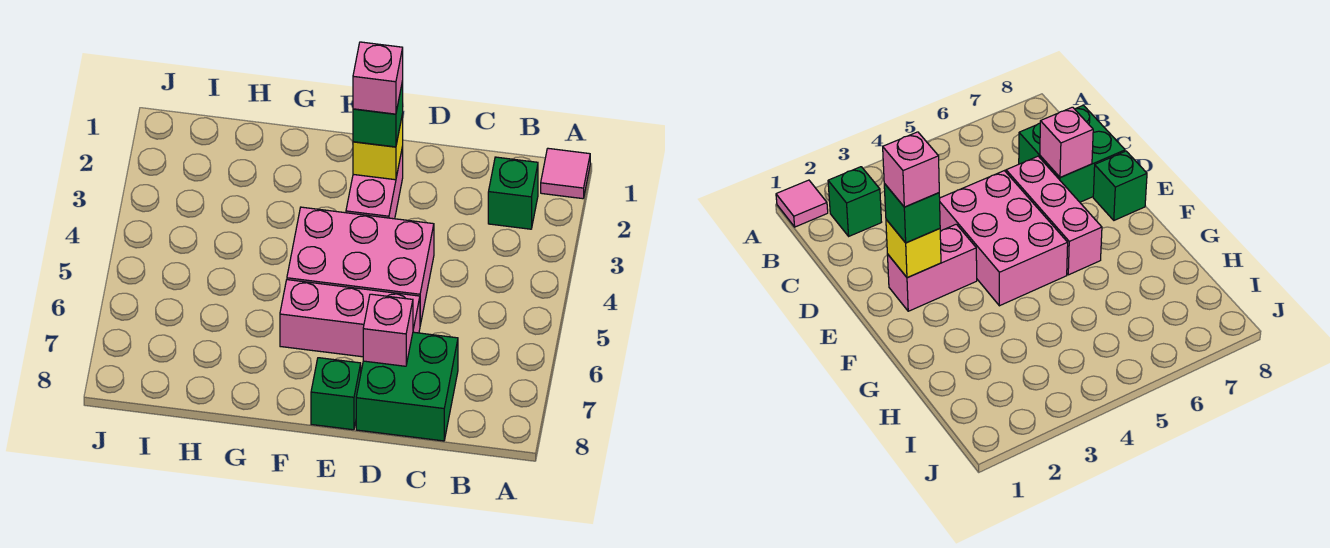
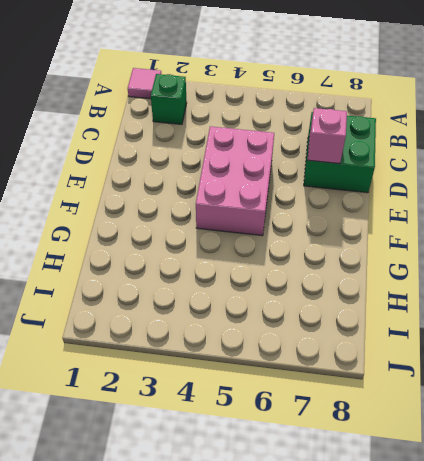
none -> pink brick D6:F6 level 1
none -> pink brick E2:E3 level 1

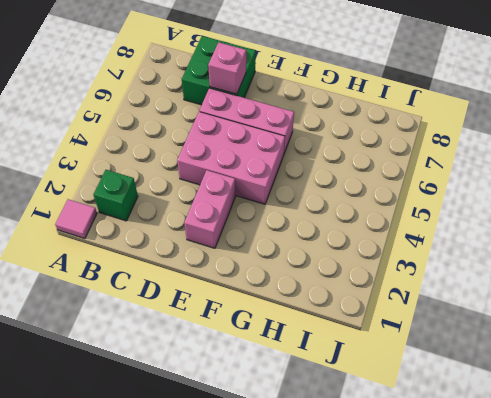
none -> green brick E8 level 1
none -> yellow brick E2 level 2

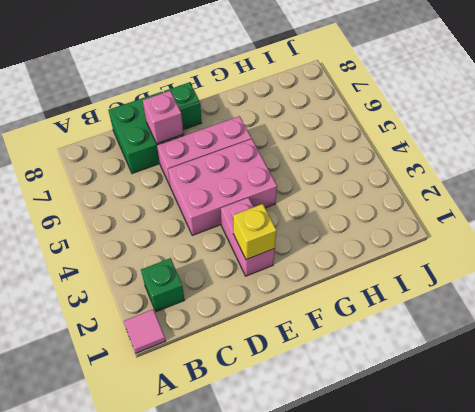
none -> green brick E2 level 3
none -> pink brick E2 level 4

